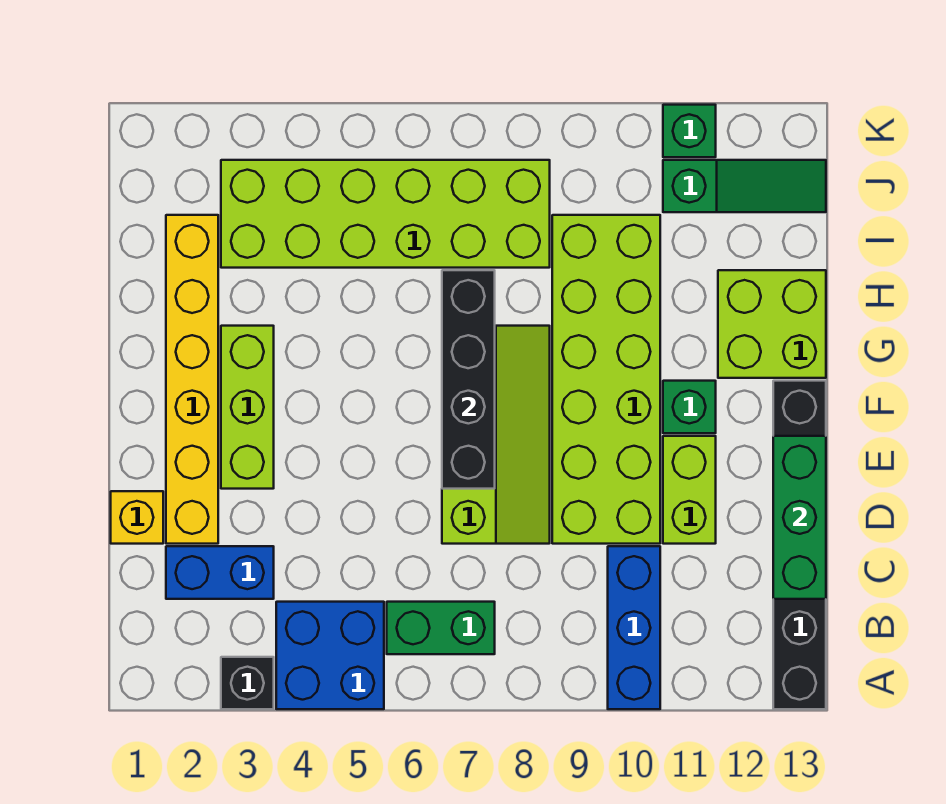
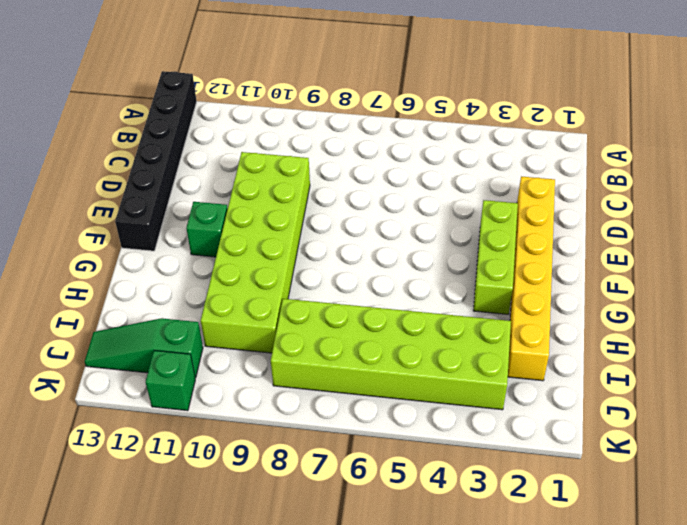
none -> black brick A3 level 1
none -> blue brick A4:B5 level 1
none -> blue brick A10:C10 level 1

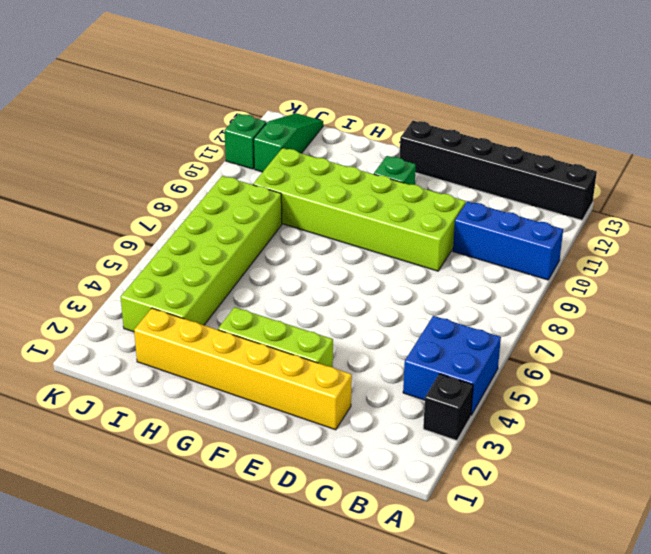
none -> green brick B6:B7 level 1
none -> blue brick C2:C3 level 1
none -> yellow brick D1 level 1

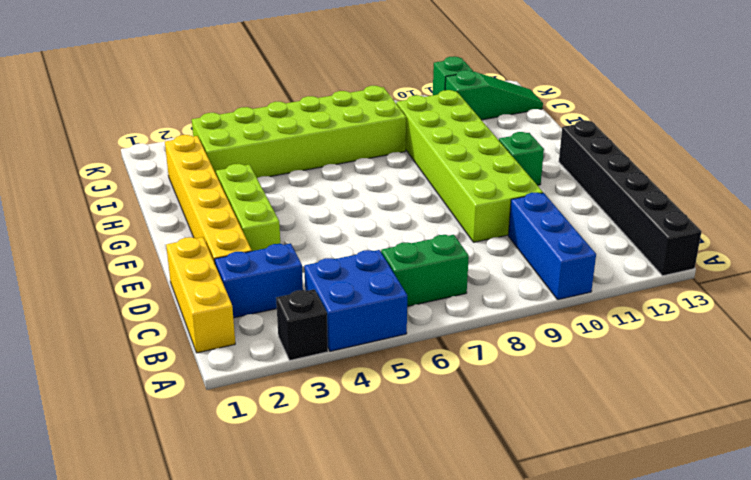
yellow brick B1:D1 level 1 -> yellow brick D1 level 1
none -> lime slope D7:G8 level 1 top 7
none -> lime brick D11:E11 level 1
none -> lime brick G12:H13 level 1

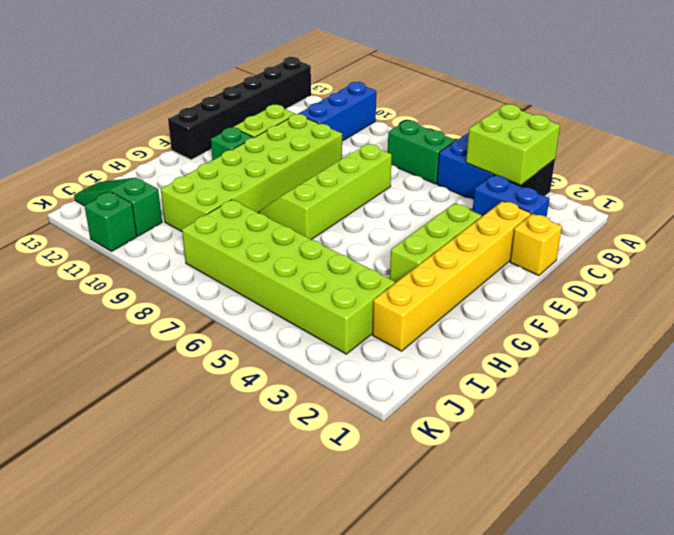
lime brick A3:B4 level 2 -> lime brick G12:H13 level 1
none -> green brick C13:E13 level 2
none -> black brick E7:H7 level 2

